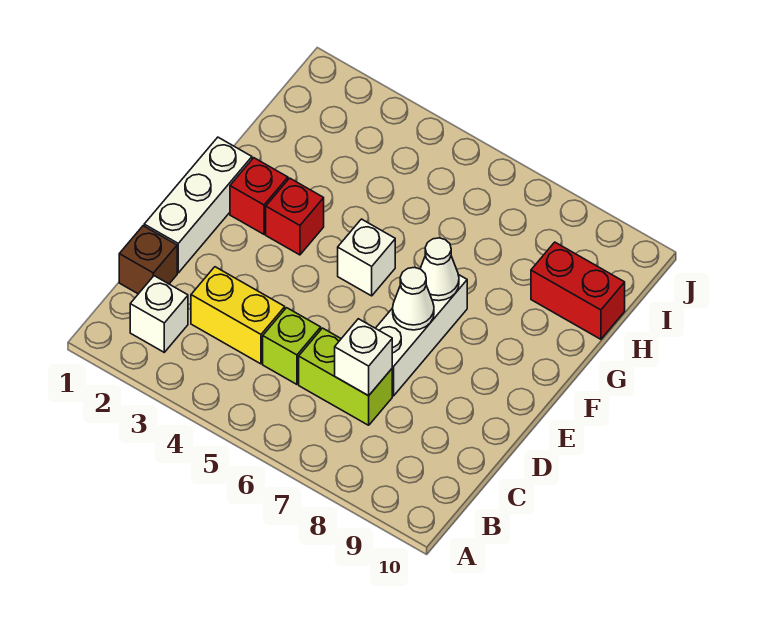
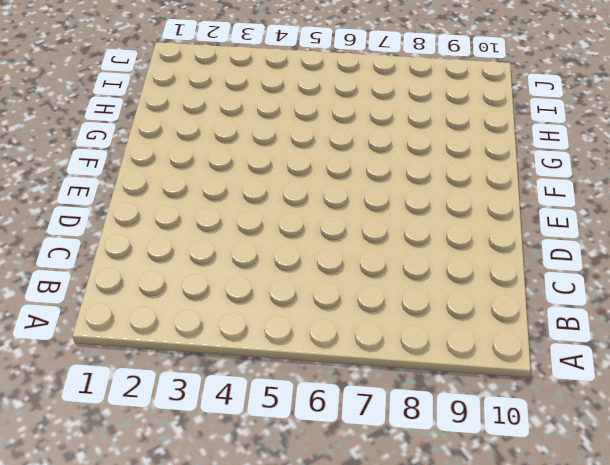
none -> white brick B2 level 1
none -> brown brick C1 level 1
none -> yellow brick C3:C4 level 1

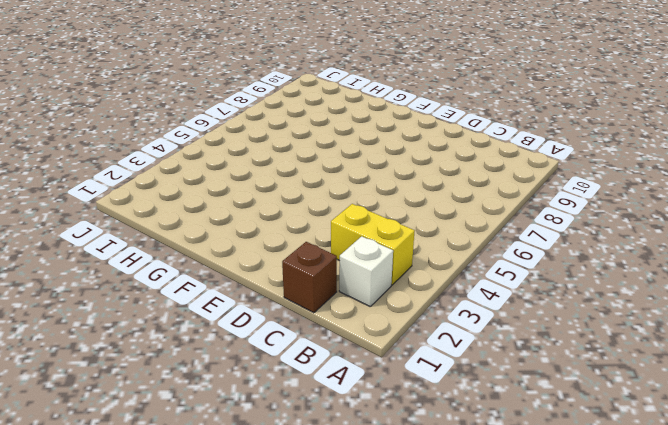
yellow brick B3:C3 level 1 -> yellow brick C3:C4 level 1
none -> lime brick C5 level 1
none -> lime brick C6:C7 level 1
none -> white brick D1:F1 level 1

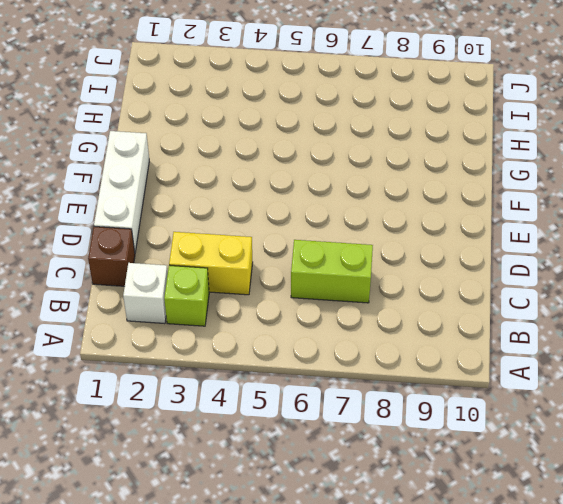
lime brick B3 level 1 -> lime brick C5 level 1
none -> white brick D7:F7 level 1
none -> red brick F2 level 1
none -> red brick F3 level 1

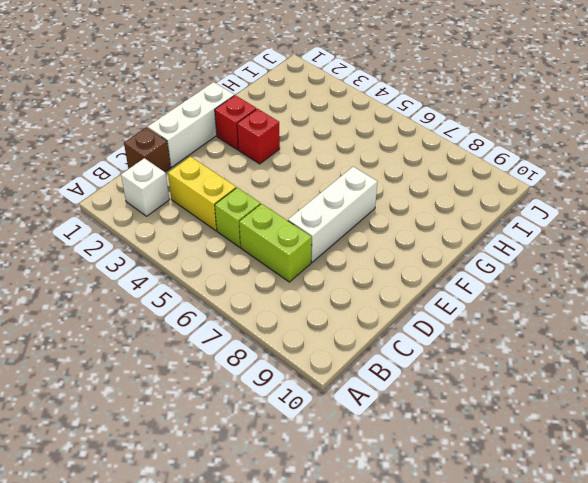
none -> white brick F5 level 1
none -> red brick H9:H10 level 1
none -> white brick C7 level 2

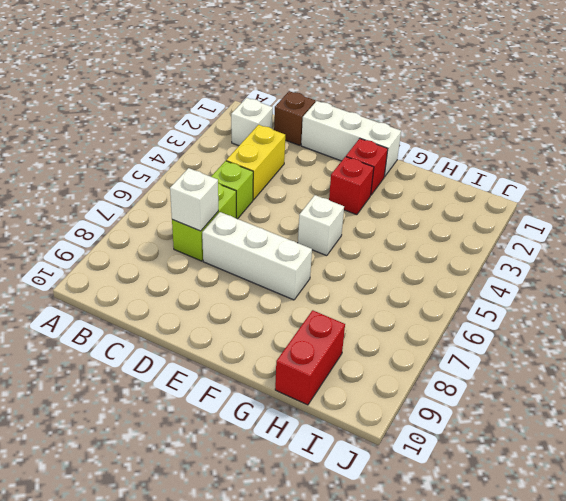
none -> white cone E7 level 2
none -> white cone F7 level 2

